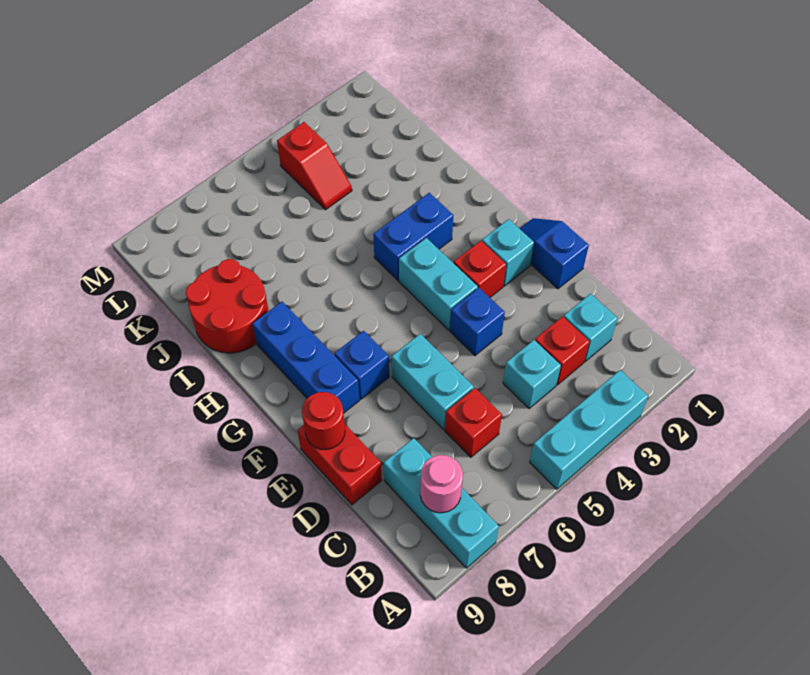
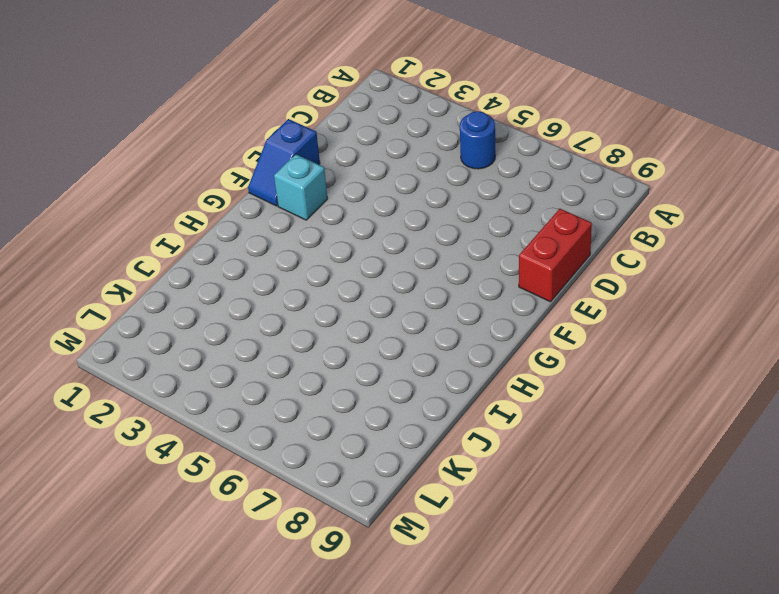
blue round brick B5 level 1 -> none
none -> cyan brick A3:A5 level 1
none -> cyan brick A8:C8 level 1
none -> cyan brick C2 level 1

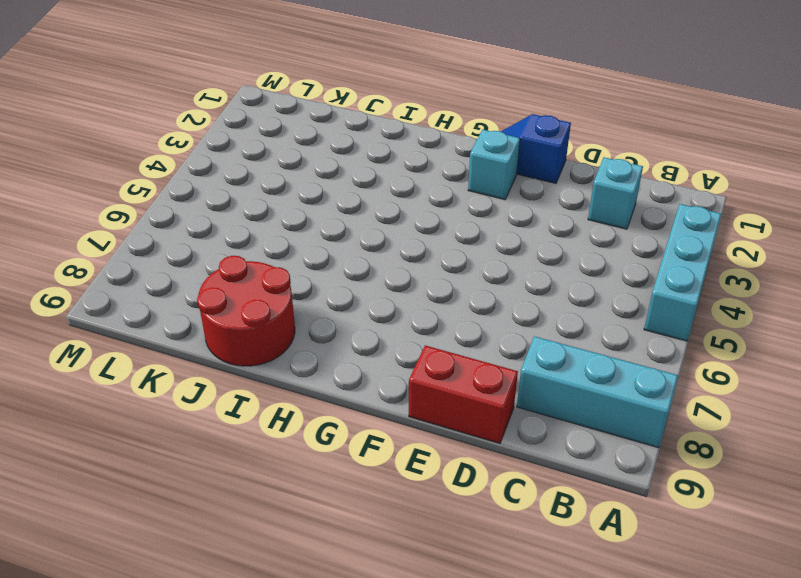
none -> red brick C3 level 1
none -> cyan brick C4 level 1
none -> red brick C6 level 1

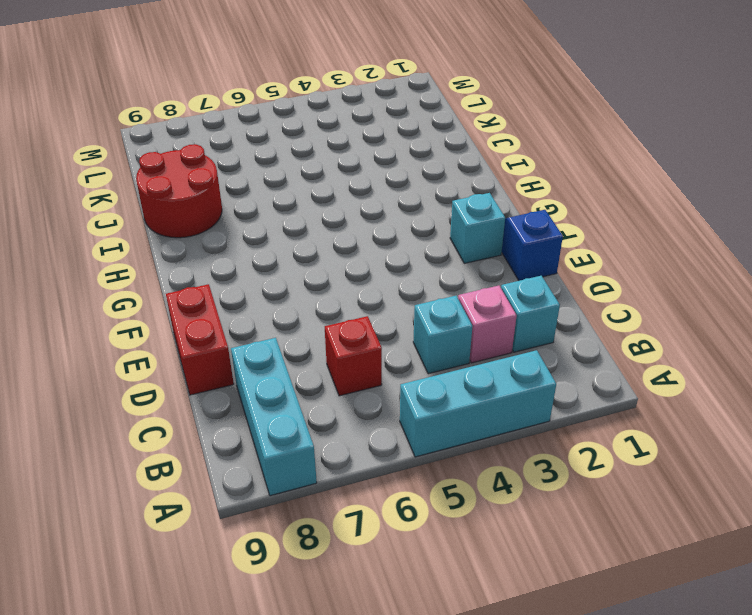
pink brick C3 level 1 -> red brick C3 level 1
none -> cyan brick D6:E6 level 1
none -> blue brick E4 level 1
none -> red brick F3 level 1

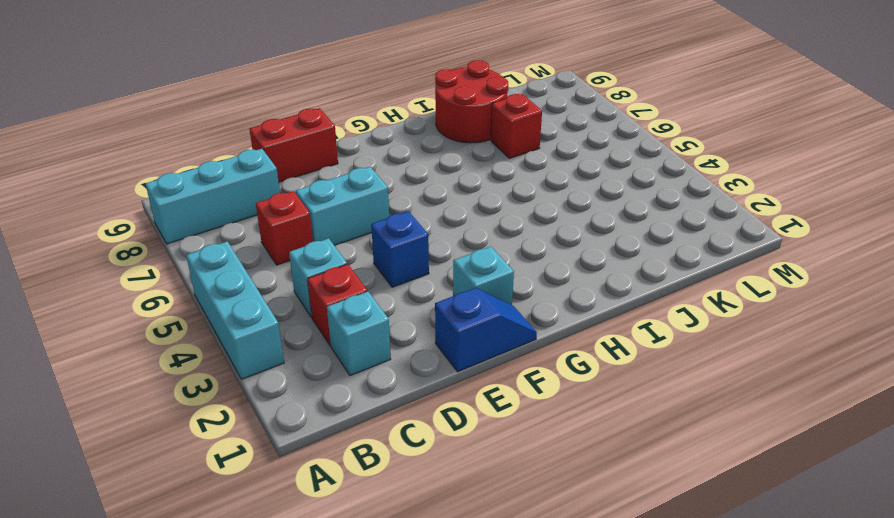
red brick J7 level 1 -> red brick F3 level 1
none -> cyan brick F4:G4 level 1
none -> blue brick F7 level 1
none -> blue brick F8:H8 level 1

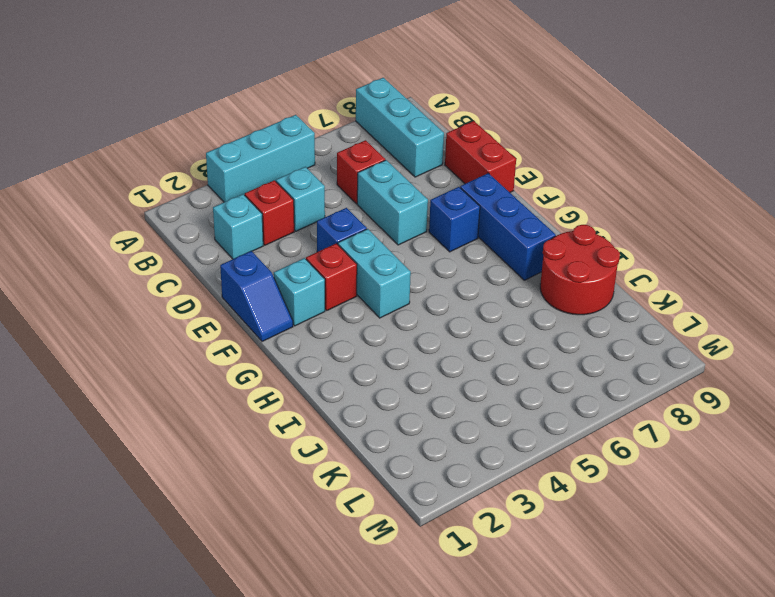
none -> blue brick H3:H4 level 1
none -> red slope K4:L4 level 1 top L
none -> pink round brick B8 level 2

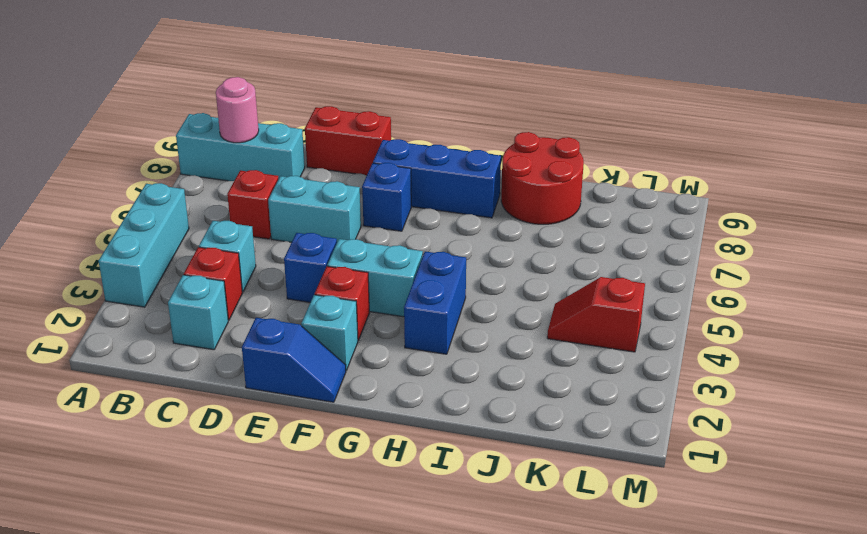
none -> red round brick E9 level 2

